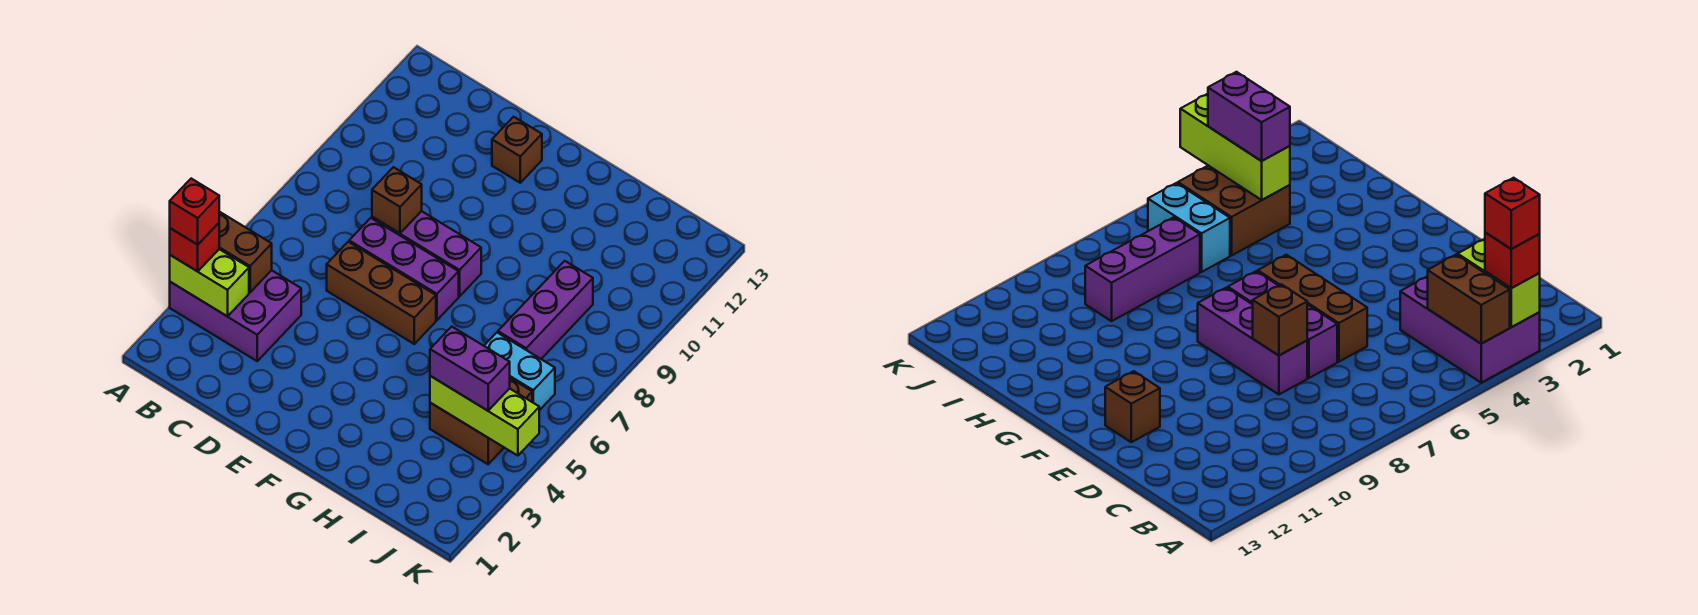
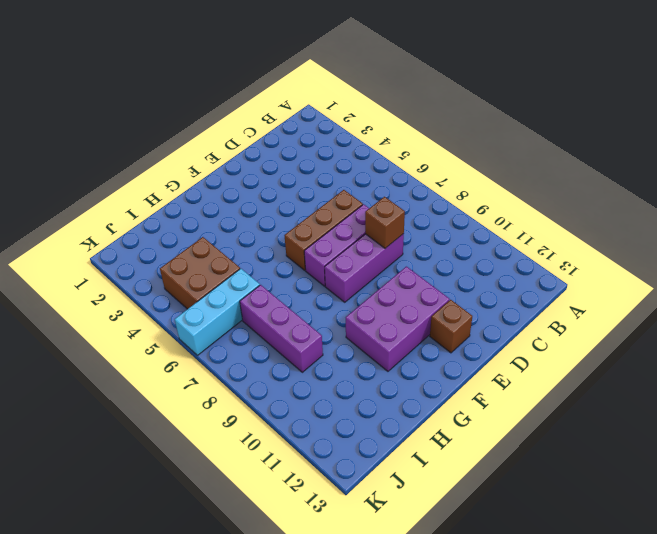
purple brick E10:G11 level 1 -> purple brick A3:C4 level 1
cyan brick I6:K6 level 1 -> cyan brick I6:J6 level 1
none -> lime brick A3:B3 level 2
none -> brown brick A4:B4 level 2
none -> lime brick I4:K4 level 2

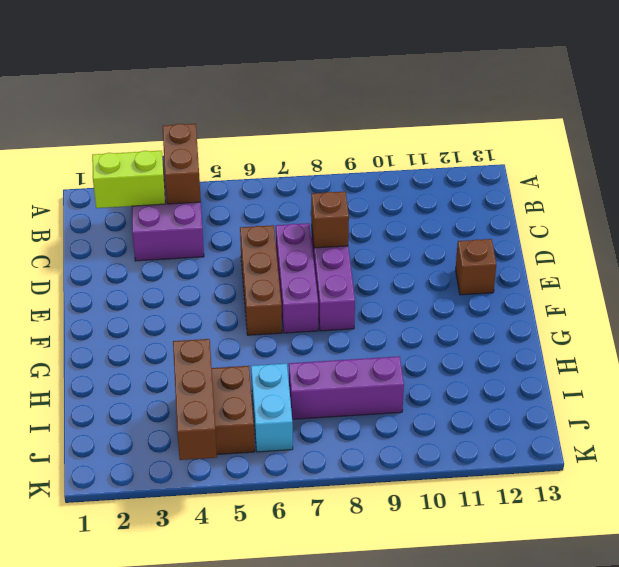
lime brick B2:B3 level 2 -> lime brick A3:B3 level 2
brown brick I4:K4 level 2 -> lime brick I4:K4 level 2
none -> red brick A3 level 3
none -> purple brick I4:J4 level 3
none -> red brick A3 level 4

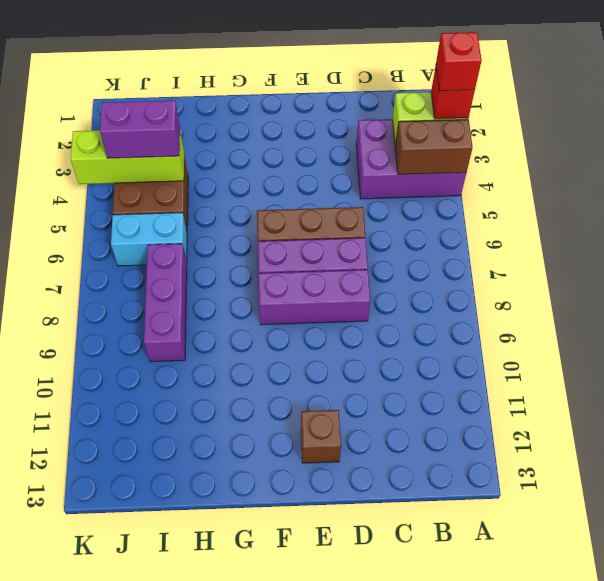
none -> brown brick D8 level 2

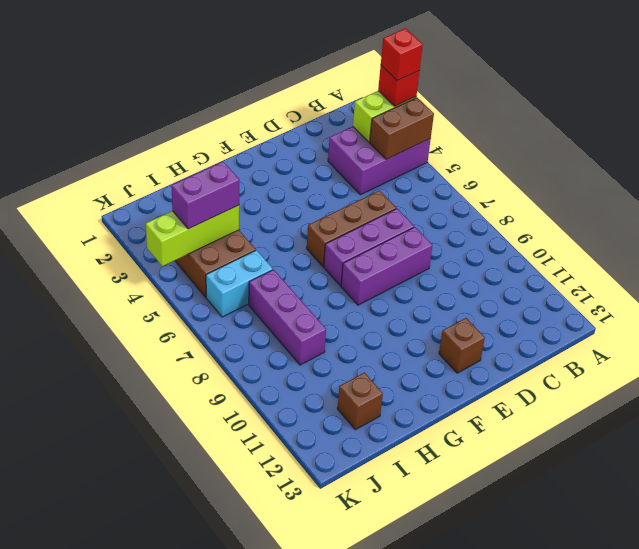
brown brick I12 level 1 -> brown brick D8 level 2

